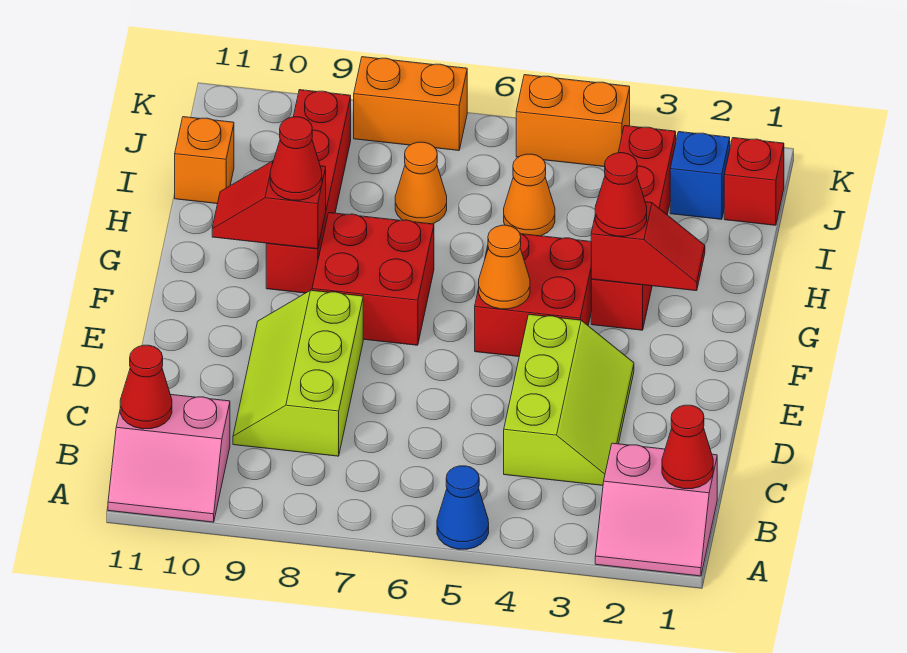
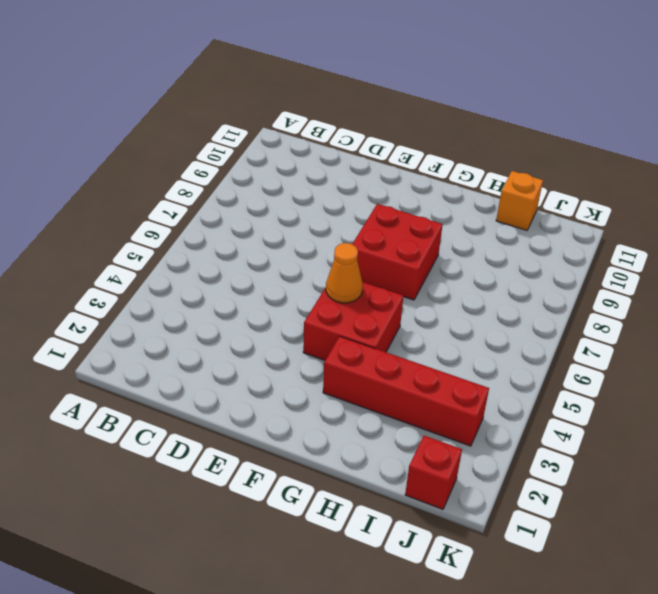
none -> pink slope A1:B2 level 1 top B
none -> blue cone A5 level 1
none -> pink slope A10:B11 level 1 top B

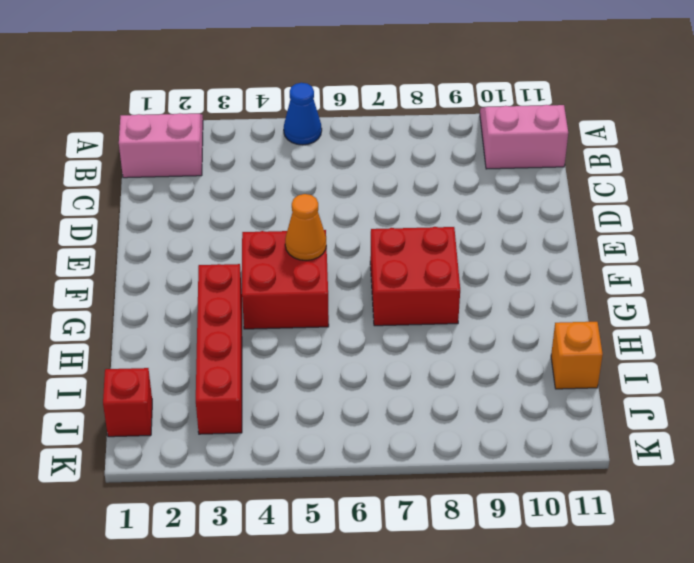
none -> lime slope C3:E4 level 1 top 4
none -> lime slope C8:E9 level 1 top 8
none -> red brick G9:J9 level 1

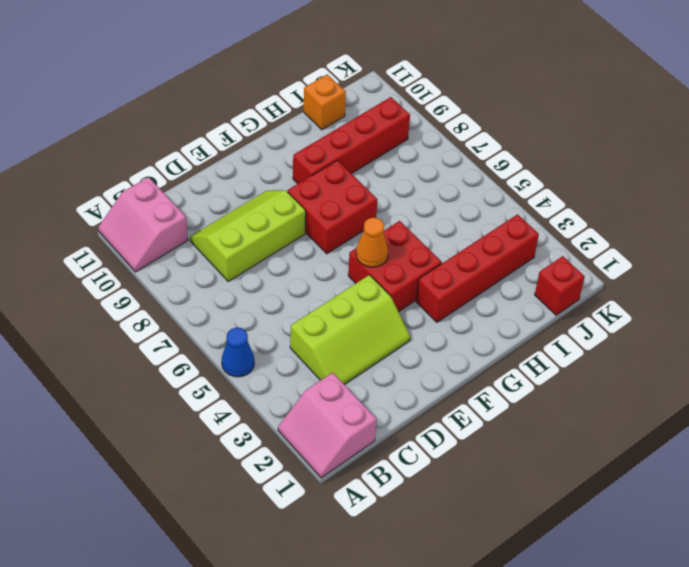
none -> orange cone I5 level 1
none -> orange cone I7 level 1
none -> blue brick J2 level 1

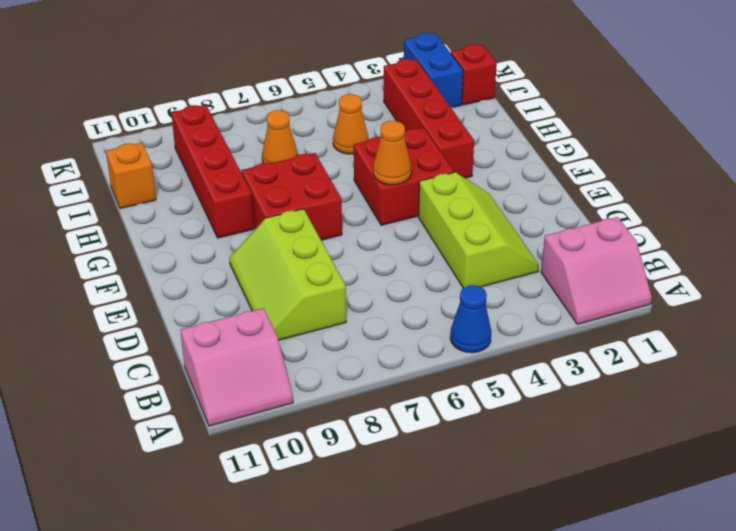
blue brick J2:K2 level 1 -> blue brick J2 level 1
none -> orange brick K4:K5 level 1
none -> orange brick K7:K8 level 1
none -> red cone B1 level 2

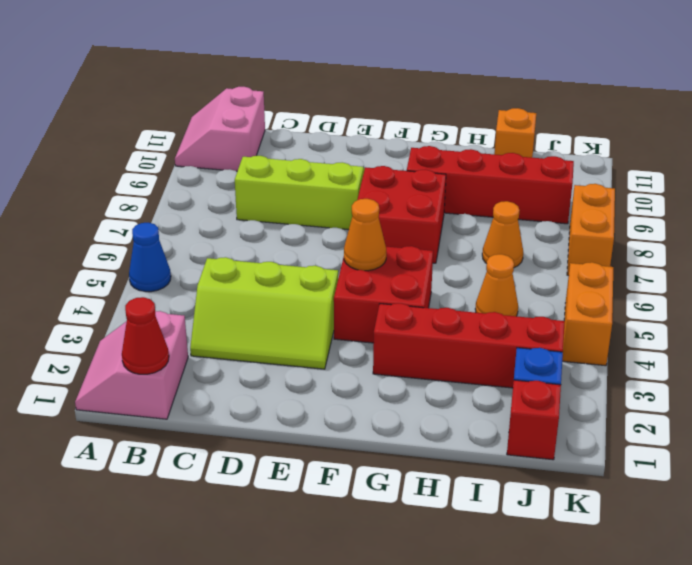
none -> red cone B11 level 2
none -> red slope G2:G3 level 2 top 3
none -> red slope G9:G10 level 2 top 9

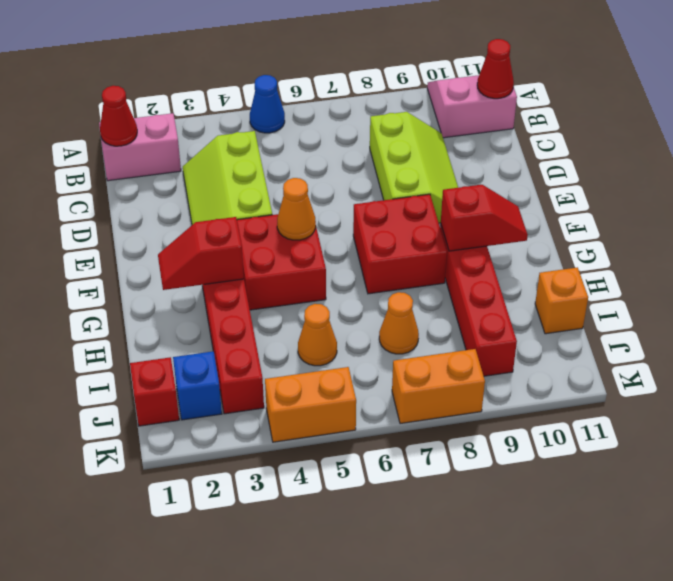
none -> red cone G3 level 3
none -> red cone G9 level 3

